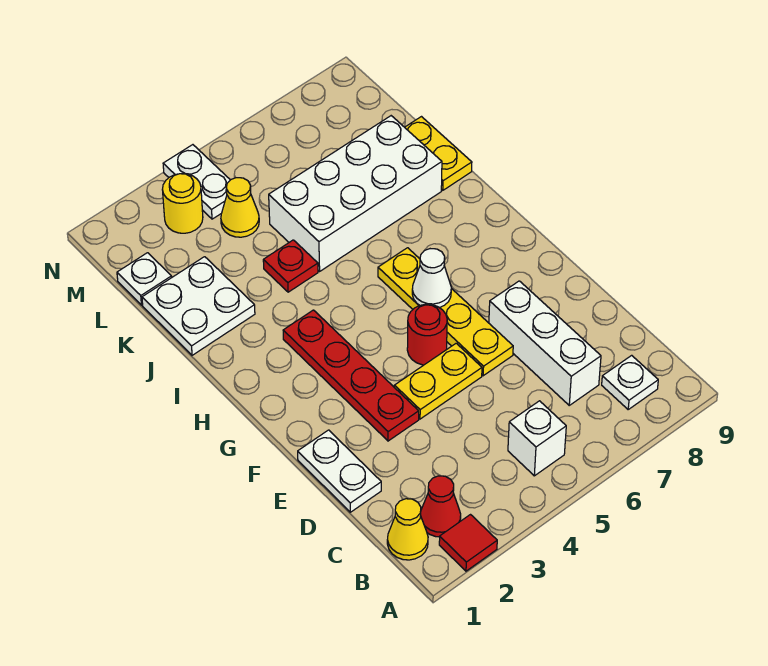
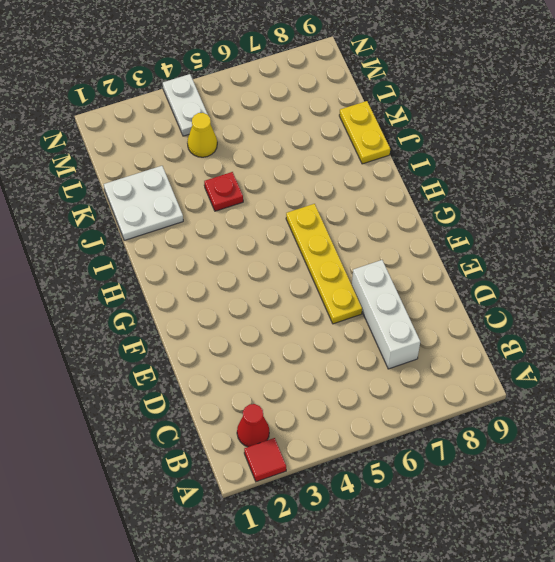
none -> yellow cone B1 level 1
none -> white brick B5 level 1
none -> white plate B8 level 1

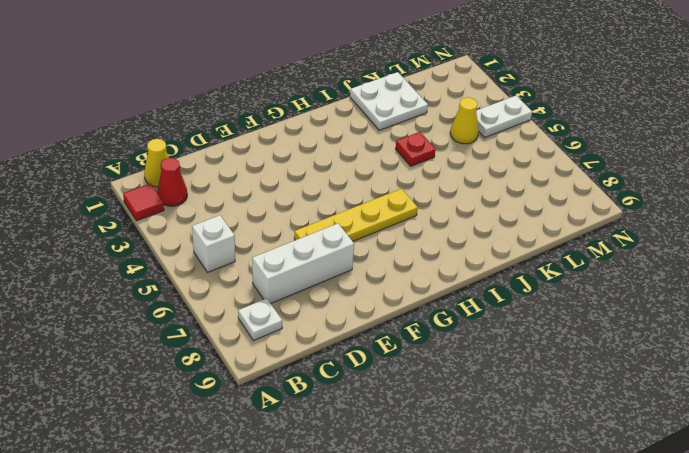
none -> white plate D1:E1 level 1
none -> red plate E3:H3 level 1
none -> yellow plate E4:E5 level 1

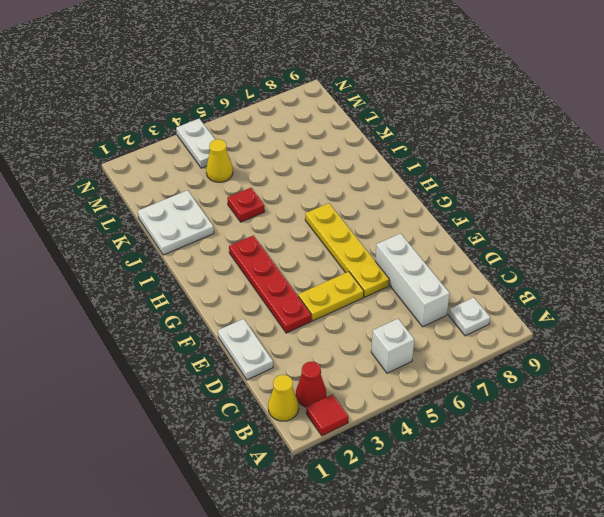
none -> red round brick F5 level 1
none -> white brick J5:K8 level 1
none -> yellow plate J9:K9 level 1

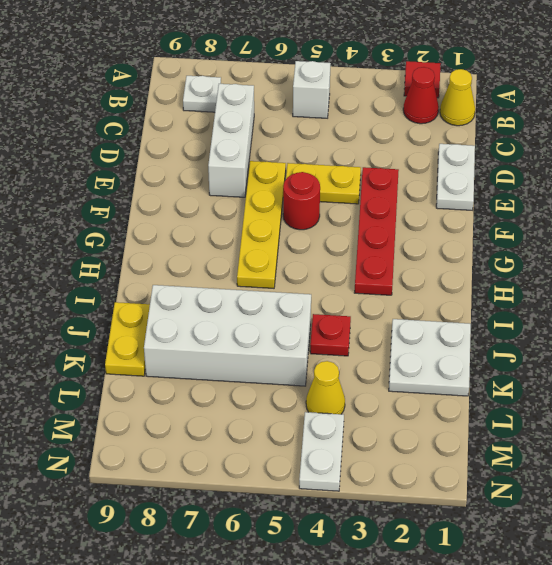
none -> white plate L1 level 1
none -> yellow round brick M3 level 1
none -> white cone G6 level 2

